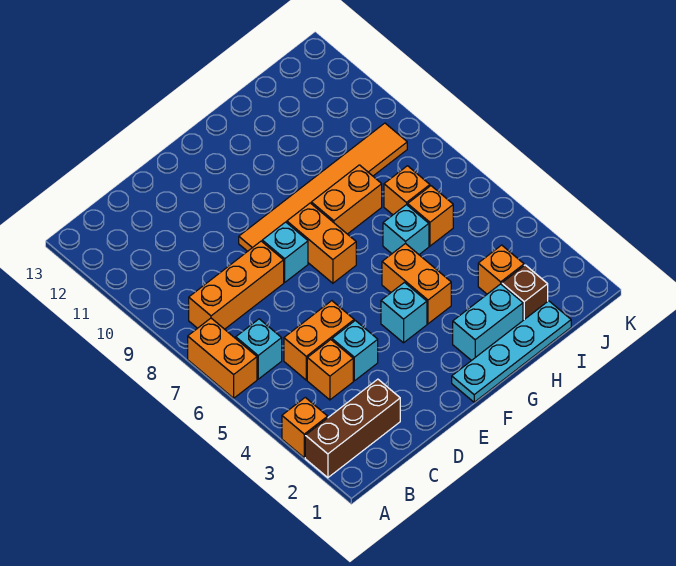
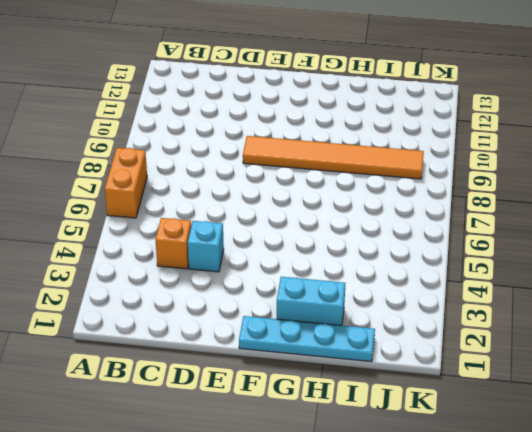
none -> brown brick A2:C2 level 1
none -> orange brick A3 level 1
none -> cyan brick B6 level 1

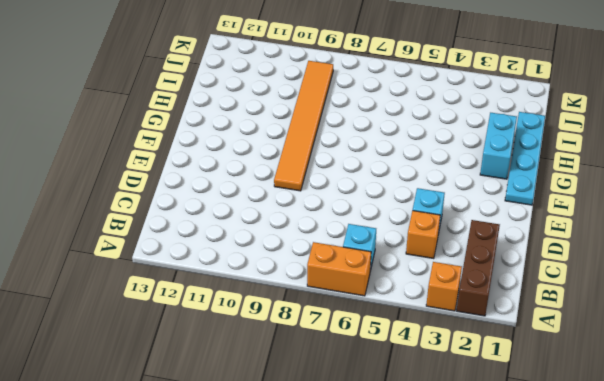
none -> orange brick B8:D8 level 1
none -> orange brick C5:D5 level 1
none -> cyan brick E8 level 1

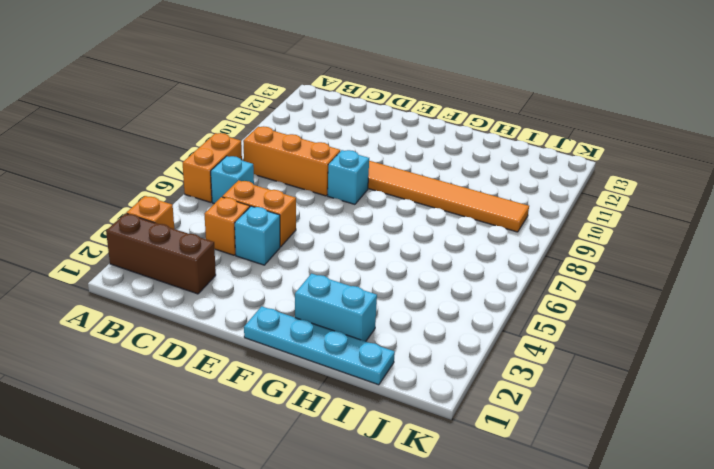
none -> cyan brick F4 level 1
none -> orange brick F7:F8 level 1
none -> orange brick G4:G5 level 1

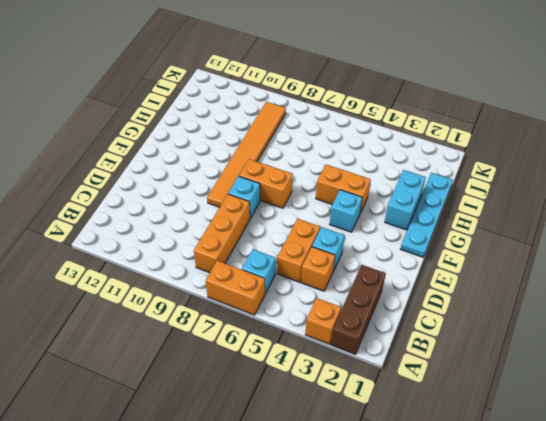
none -> orange brick G8:H8 level 1
none -> cyan brick H6 level 1
none -> brown brick I2 level 1

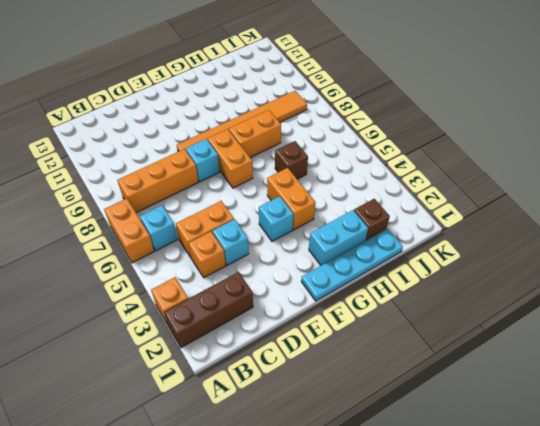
brown brick H6 level 1 -> cyan brick H6 level 1
none -> orange brick I3 level 1
none -> orange brick I6 level 1
none -> orange brick I7 level 1

